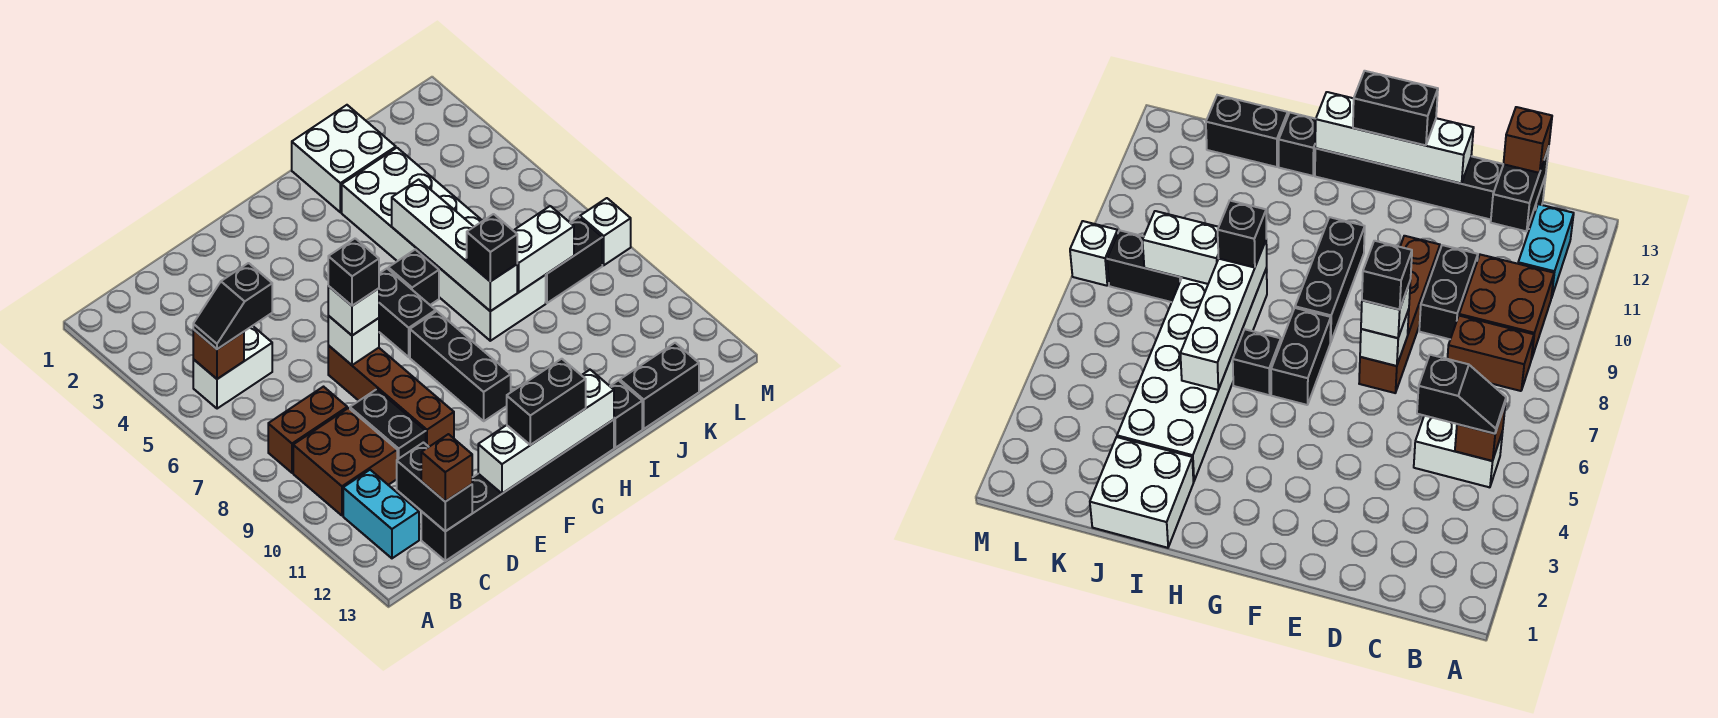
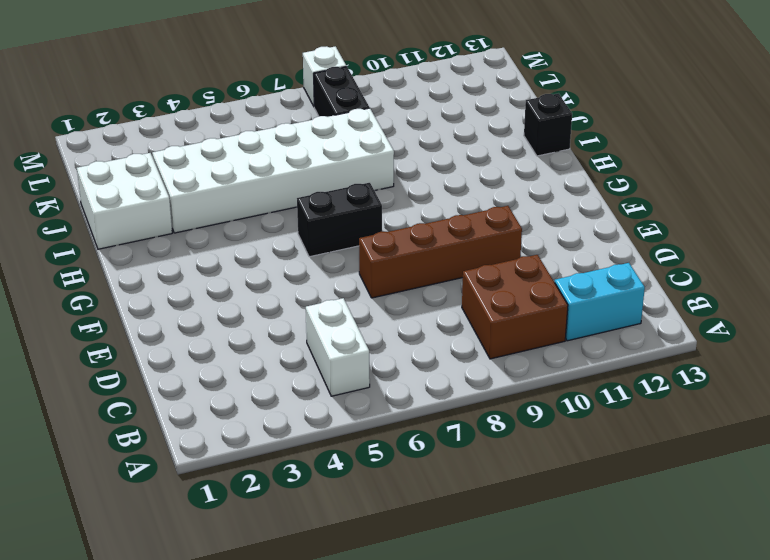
none -> brown brick B8:C8 level 1
none -> black brick C13:H13 level 1
none -> black brick D9:D10 level 1

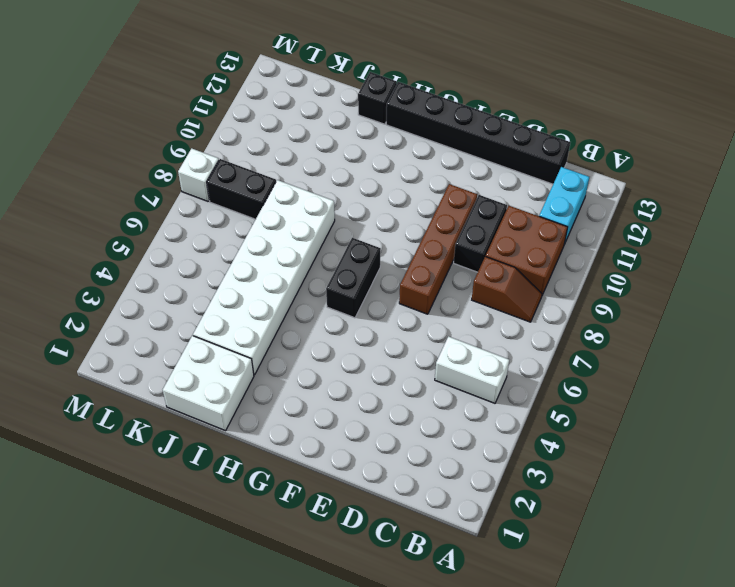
brown slope B8:C8 level 1 top C -> brown brick B8:C8 level 1
none -> black brick G8:G10 level 1
none -> black brick H6 level 1
none -> black brick J13:K13 level 1

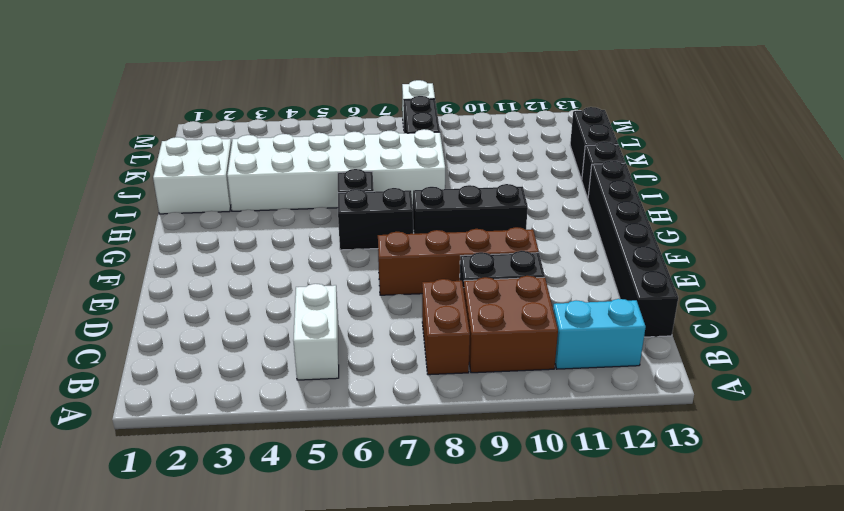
none -> brown brick B5 level 2
none -> black brick C12:C13 level 2
none -> white brick E7 level 2

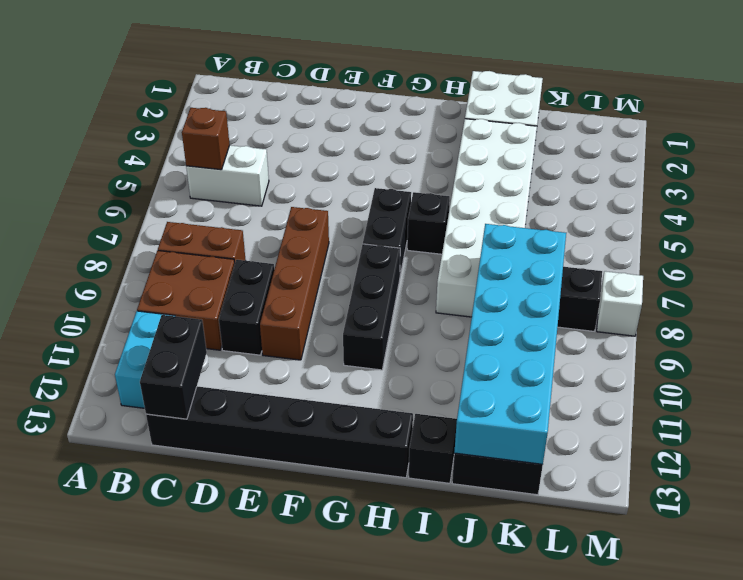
cyan brick J8:K13 level 2 -> white brick J8:K8 level 2
none -> white brick E7 level 2
none -> white brick E13:H13 level 2
none -> white brick I5:I8 level 2

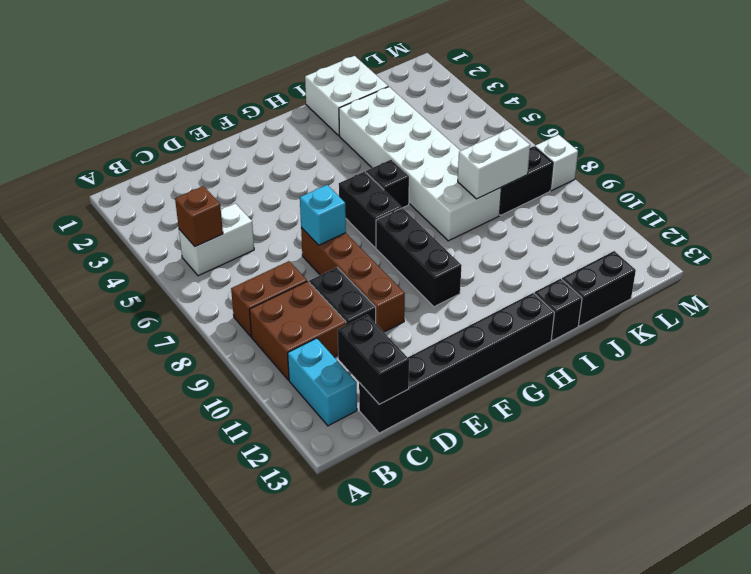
cyan brick E7 level 2 -> white brick E7 level 2
none -> white brick E13:H13 level 2
none -> white brick I5:I8 level 2
none -> black slope B5:C5 level 3 top C

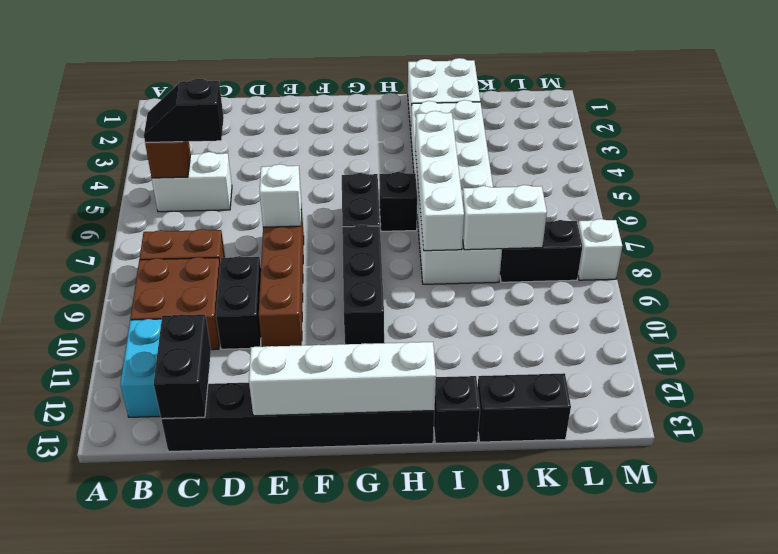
none -> brown brick C13 level 3
none -> white brick E7 level 3
none -> black brick F13:G13 level 3

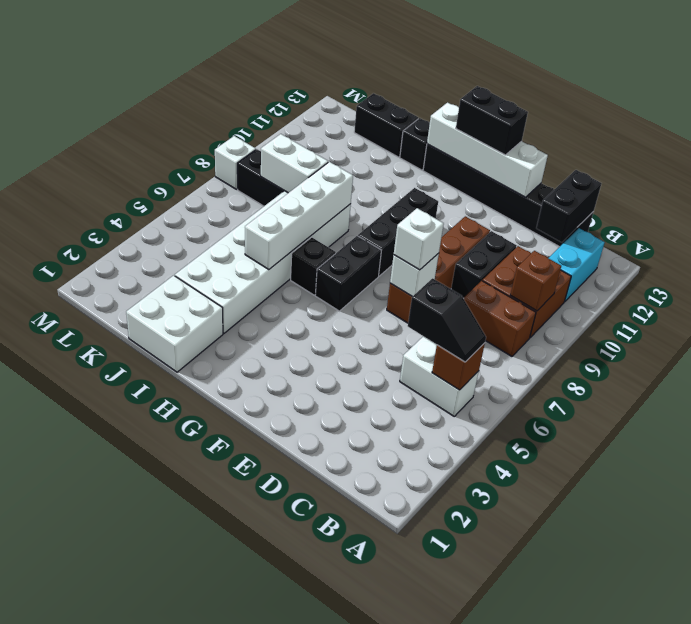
brown brick B9 level 2 -> brown brick C13 level 3
none -> black brick I8 level 3
none -> black brick E7 level 4

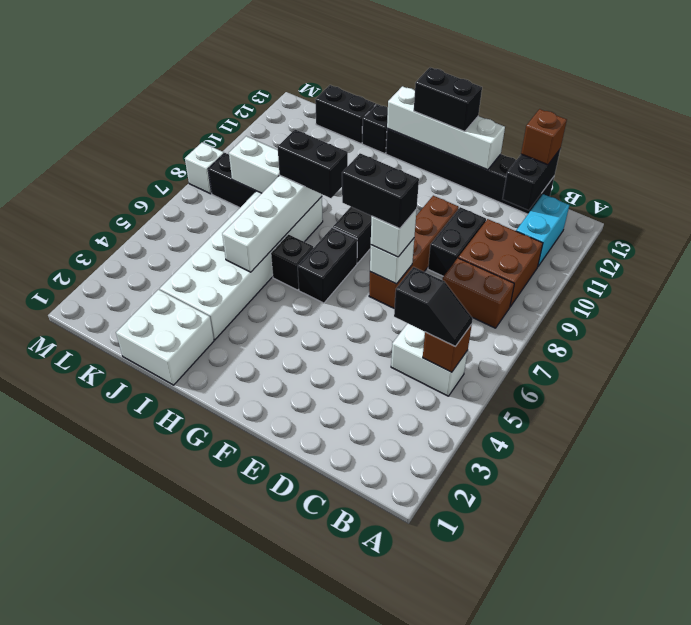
black brick E7:F7 level 4 -> black brick E7 level 4
black brick H8:I8 level 3 -> black brick I8 level 3

